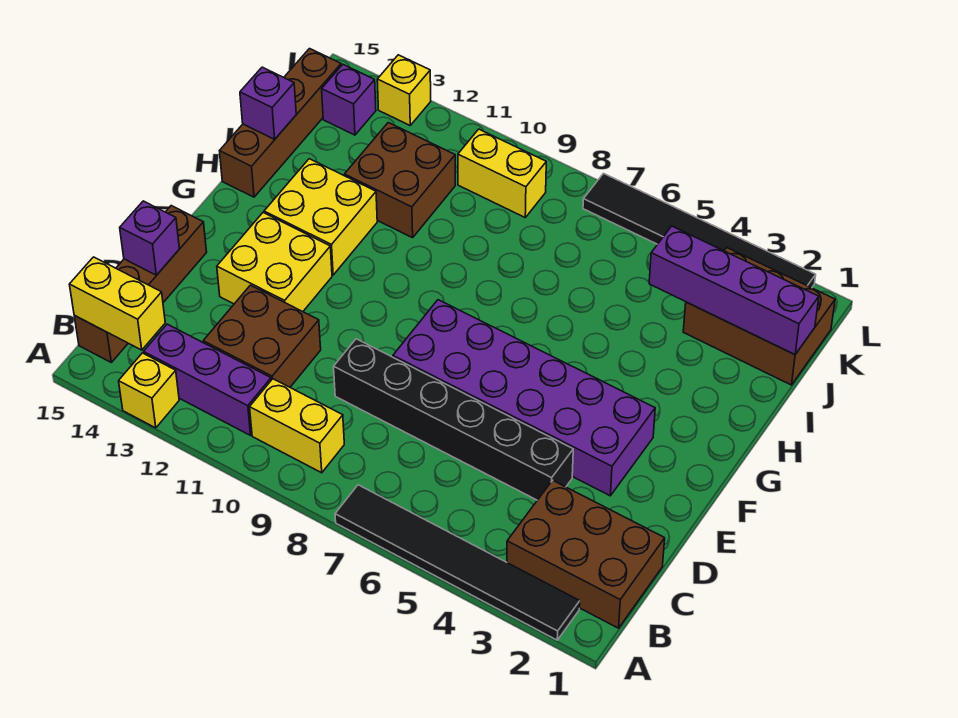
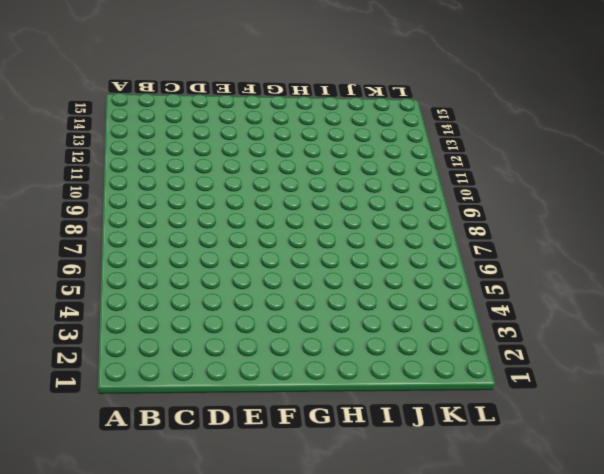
none -> black tile A2:A7 level 1
none -> yellow brick A13 level 1
none -> brown brick B1:C3 level 1

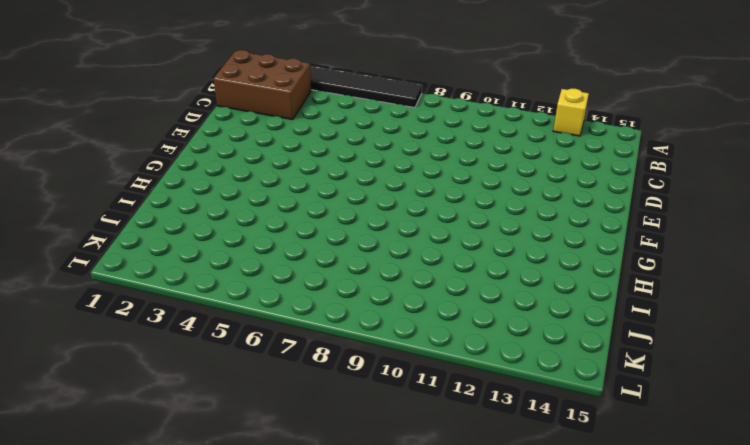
none -> yellow brick B9:B10 level 1
none -> purple brick B11:B13 level 1
none -> brown brick B15:E15 level 1

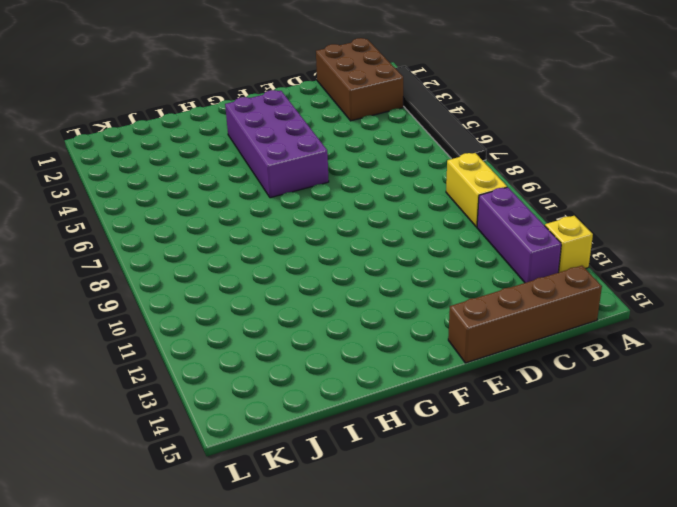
purple brick F3:G6 level 1 -> purple brick E3:F8 level 1
none -> brown brick C11:D12 level 1
none -> black brick D4:D9 level 1
none -> yellow brick E12:F13 level 1

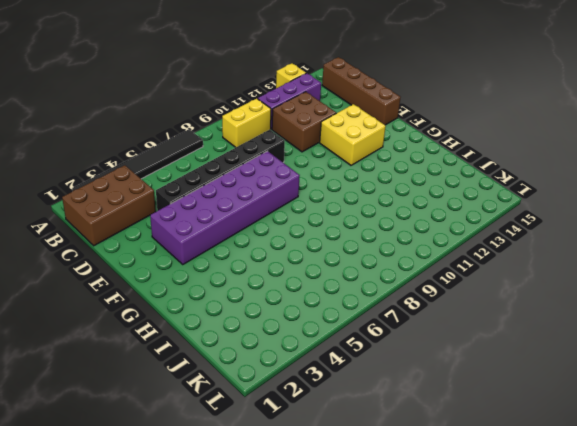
none -> yellow brick G12:H13 level 1
none -> brown brick H15:K15 level 1
none -> brown brick I11:J12 level 1

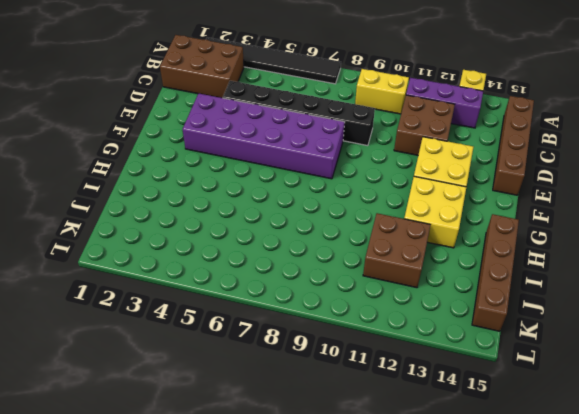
none -> brown brick J1:K3 level 1
none -> yellow brick K9:K10 level 1
none -> purple brick K14 level 1

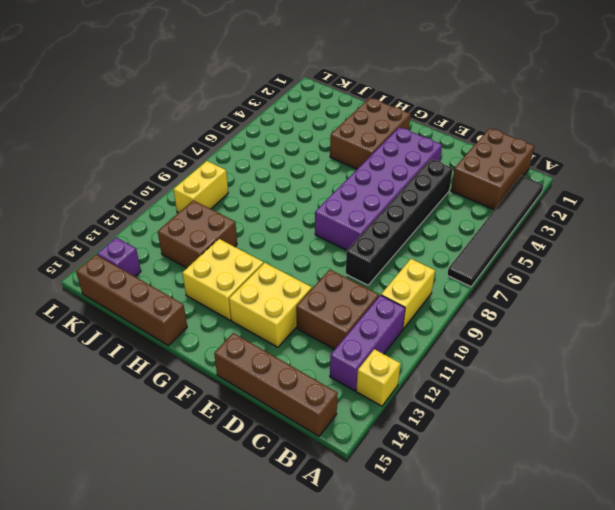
brown brick G2:H4 level 1 -> brown brick J1:K3 level 1
none -> black tile L2:L7 level 1
none -> yellow brick L13 level 1
none -> yellow brick B14:B15 level 2

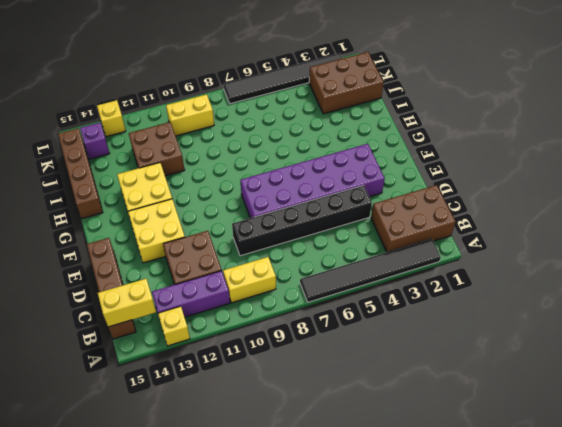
none -> purple brick D15 level 2
none -> purple brick I15 level 2
none -> purple brick J1:J4 level 2

